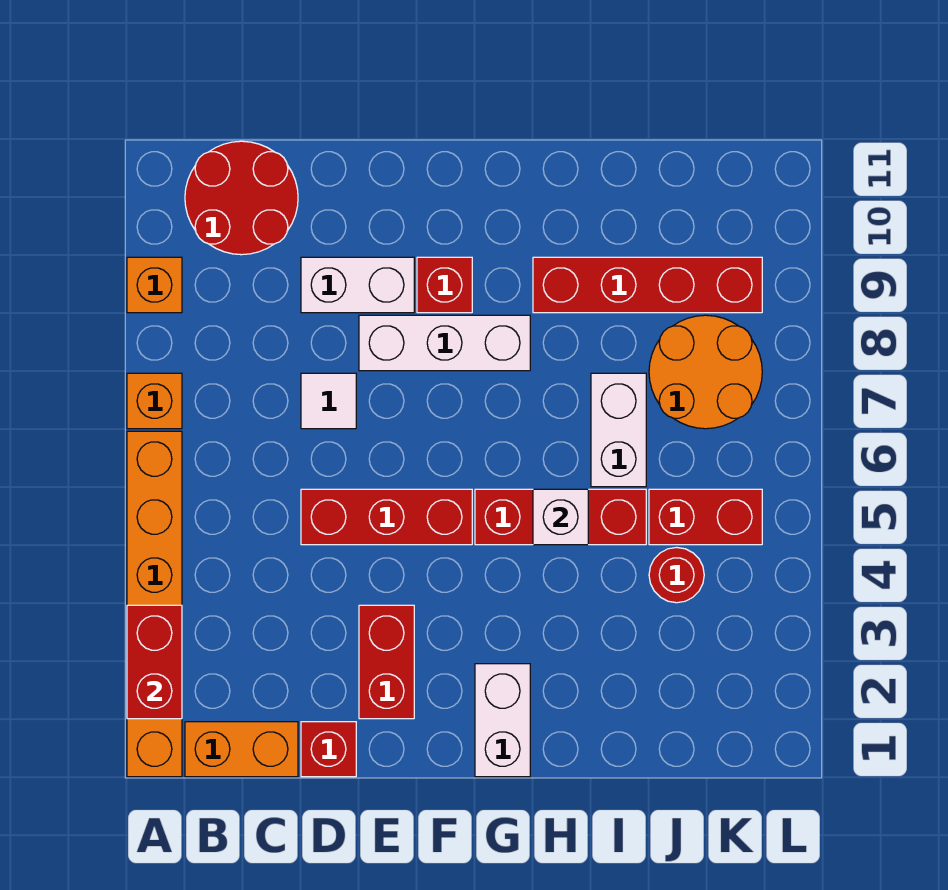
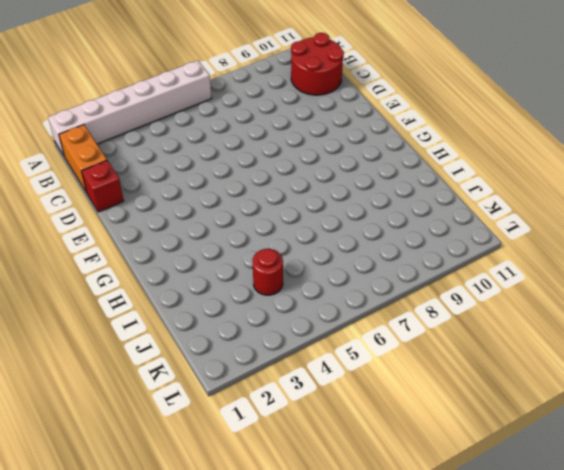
white brick A1:A6 level 1 -> orange brick A1:A6 level 1
none -> orange brick A7 level 1
none -> orange brick A9 level 1
none -> red brick D5:F5 level 1

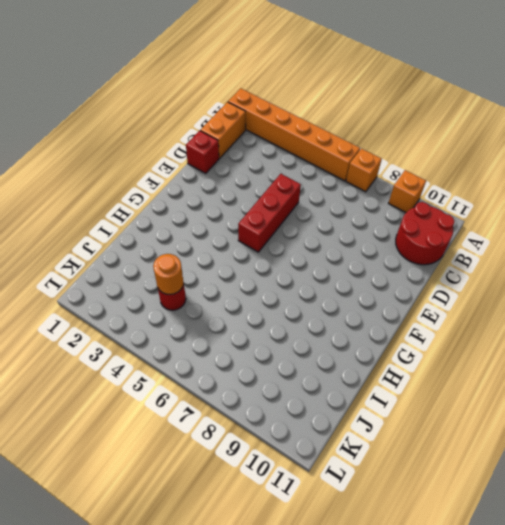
orange round brick J4 level 2 -> none
none -> white tile D7 level 1
none -> white brick D9:E9 level 1
none -> red brick E2:E3 level 1

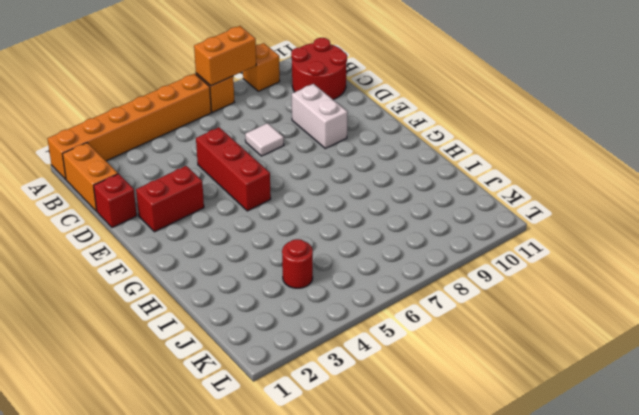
orange brick A7:A8 level 2 -> none
none -> white brick E8:G8 level 1
none -> red brick F9 level 1
none -> white brick G1:G2 level 1

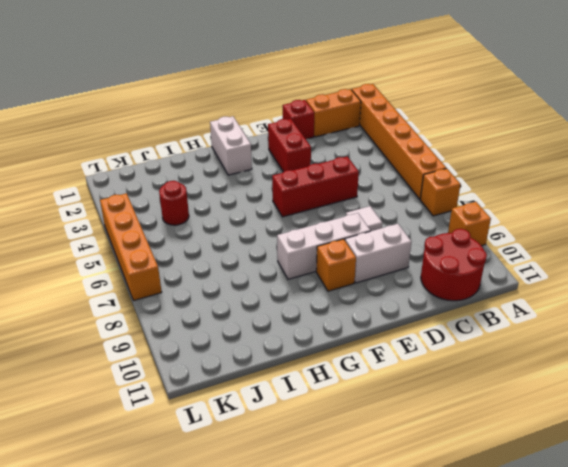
orange brick F9 level 1 -> red brick F9 level 1
orange brick L4:L7 level 1 -> none
none -> red brick G5:I5 level 1
none -> red brick H9:K9 level 1
none -> white brick I6:I7 level 1

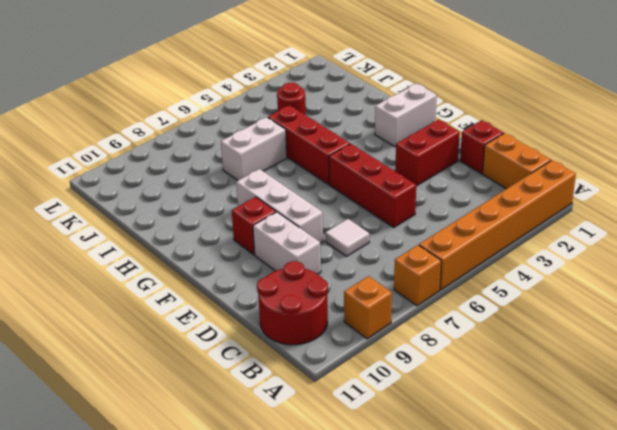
none -> red brick H9:K9 level 1
none -> red brick J5:K5 level 1
none -> orange round brick J7:K8 level 1

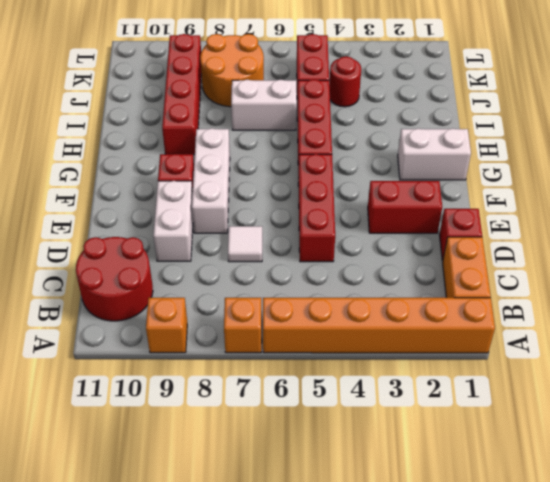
none -> red brick A2:A3 level 2
none -> white brick H5 level 2

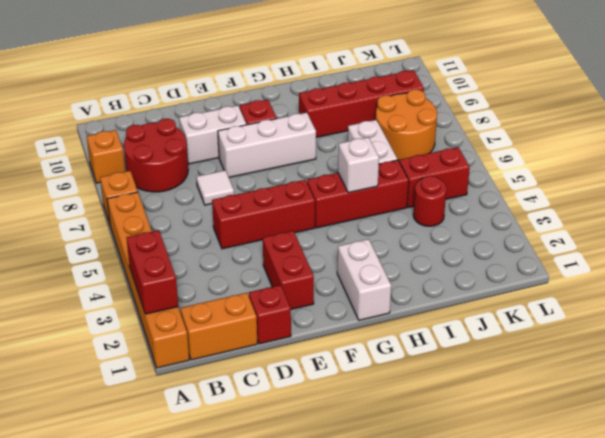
red round brick B8:C9 level 1 -> red round brick B10:C11 level 1

